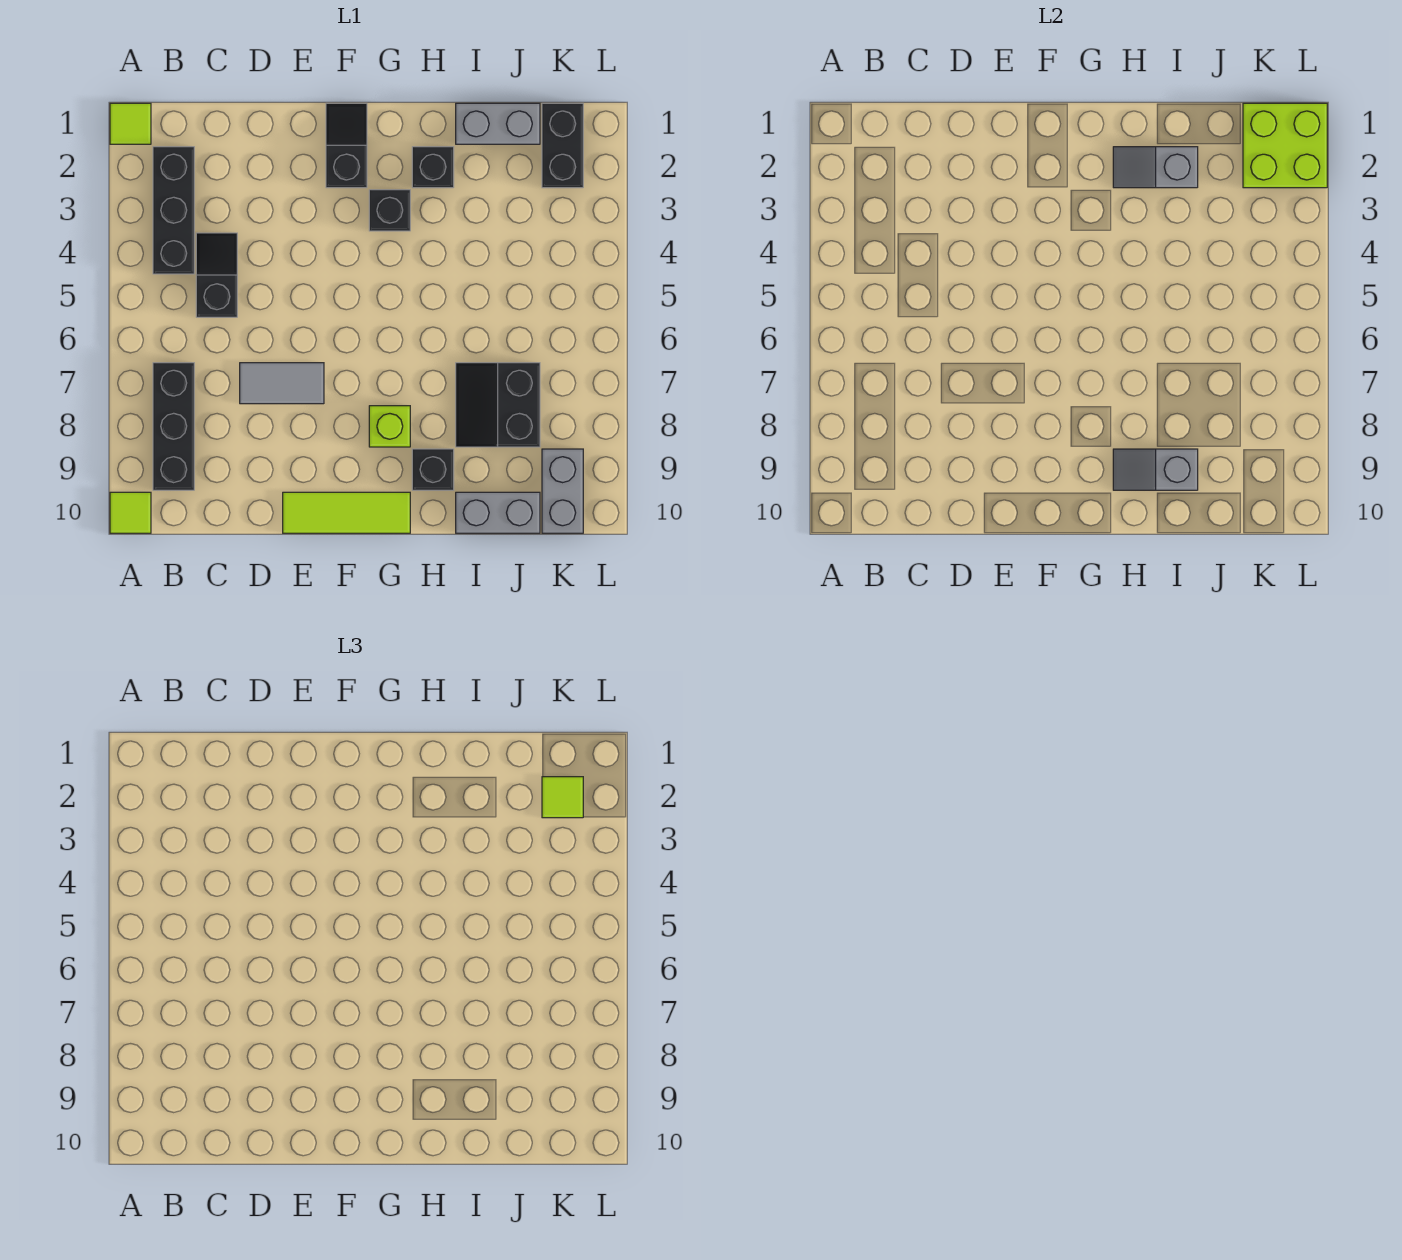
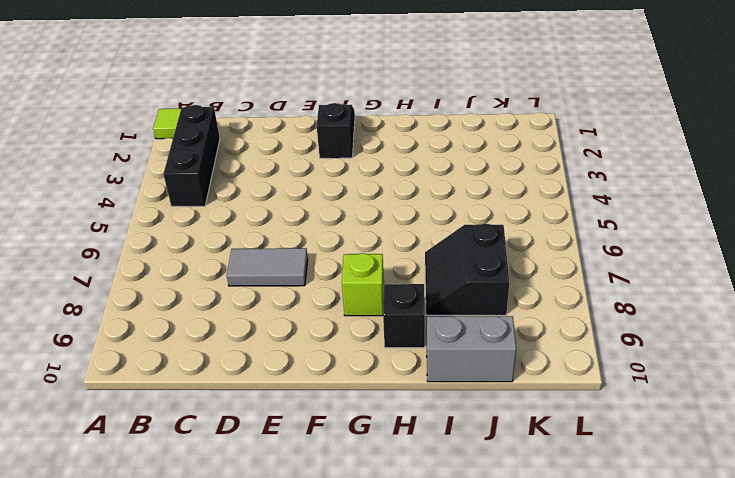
none -> lime tile A10 level 1
none -> black brick B7:B9 level 1
none -> black slope C4:C5 level 1 top 5

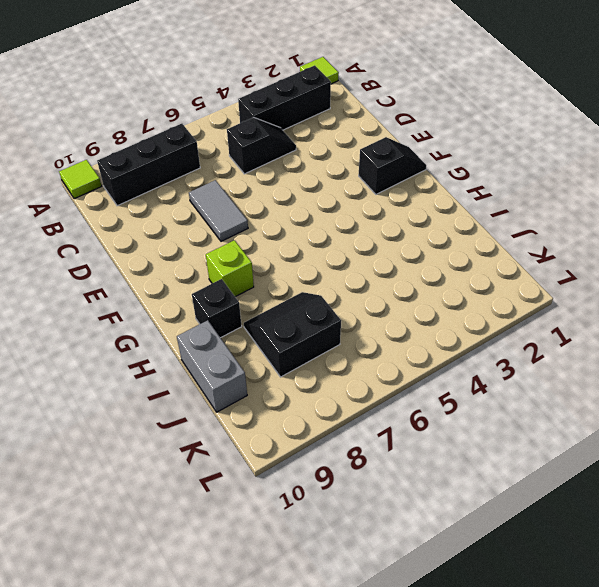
none -> lime tile E10:G10 level 1
none -> black brick G3 level 1
none -> black brick H2 level 1

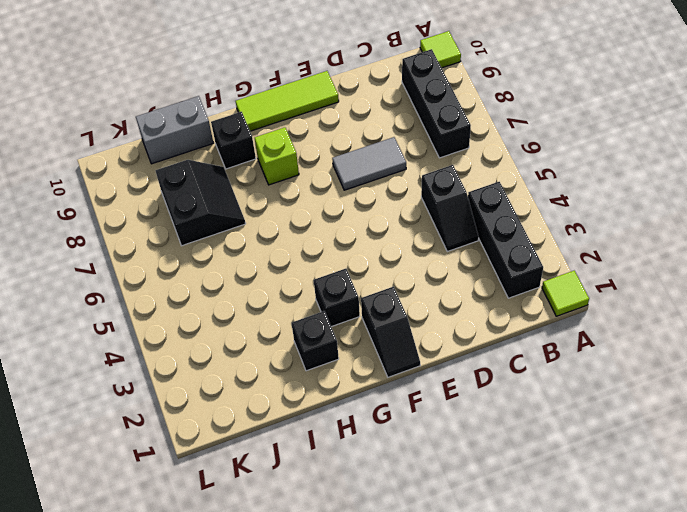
none -> grey brick I1:J1 level 1
none -> black brick K1:K2 level 1
none -> grey brick K9:K10 level 1

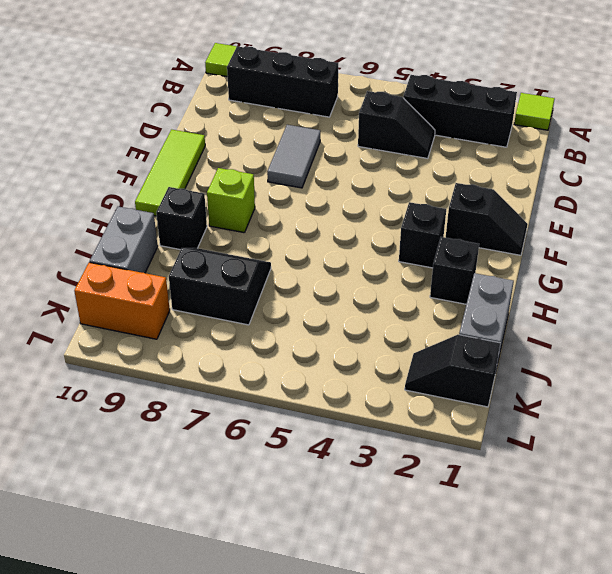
black slope K1:K2 level 1 top 1 -> black brick K1:K2 level 1
orange brick K9:K10 level 1 -> grey brick K9:K10 level 1
none -> grey slope H2:I2 level 2 top I
none -> grey slope H9:I9 level 2 top I
none -> lime brick K1:L2 level 2

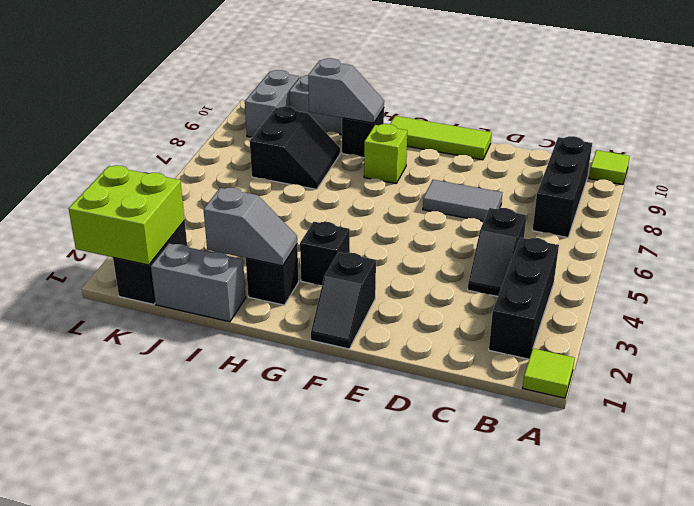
none -> lime tile K2 level 3

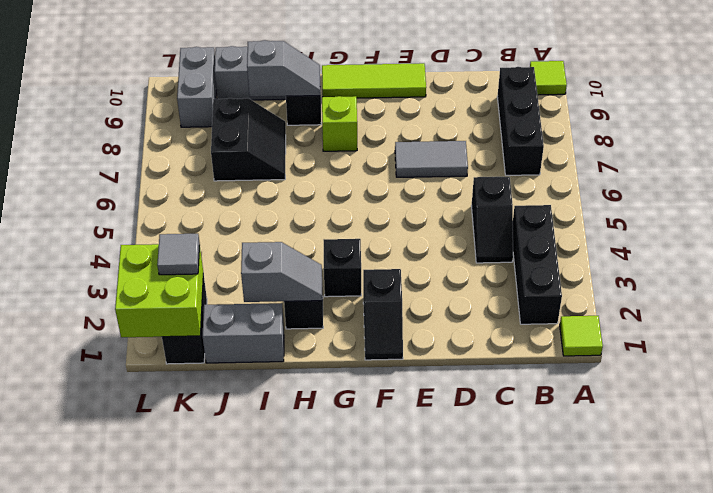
grey tile K2 level 3 -> lime tile K2 level 3

